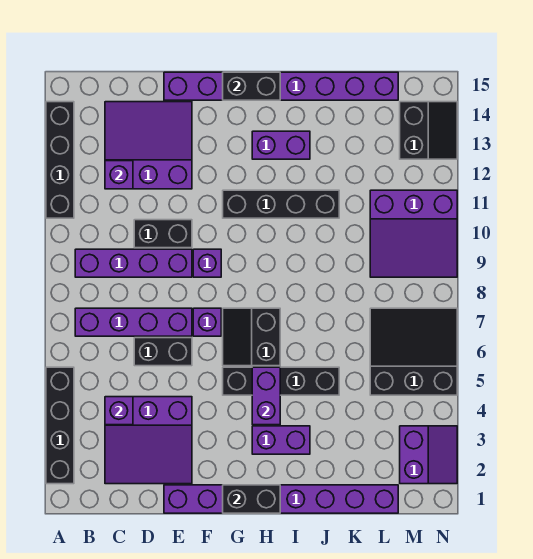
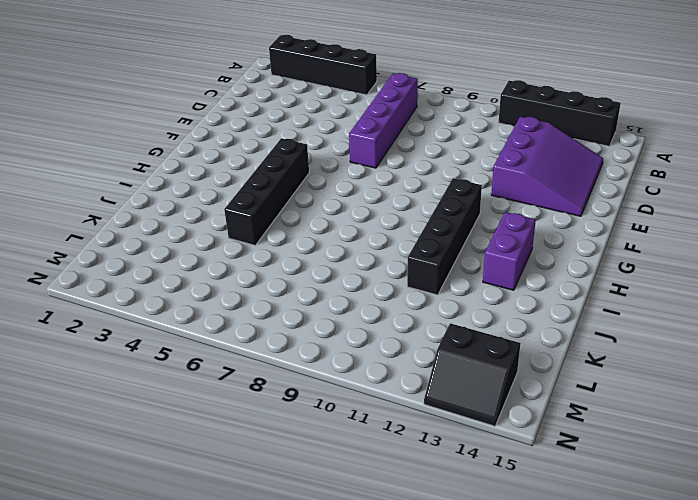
none -> purple brick B9:E9 level 1
none -> purple slope C2:E4 level 1 top 4
none -> black brick D6:E6 level 1

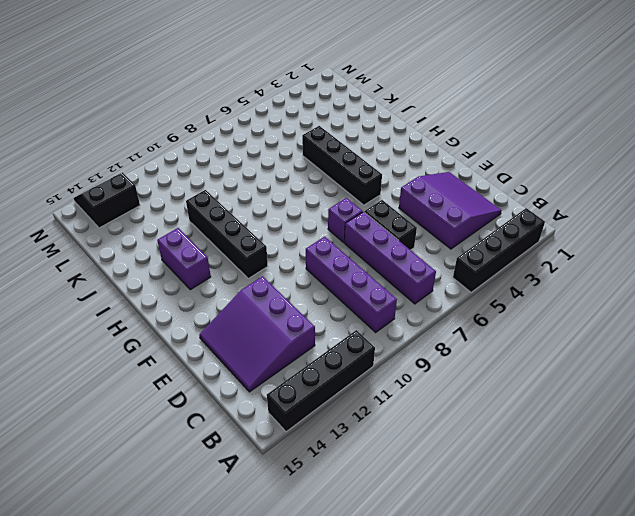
none -> black brick D10:E10 level 1
none -> purple brick E1:L1 level 1
none -> purple brick E15:L15 level 1

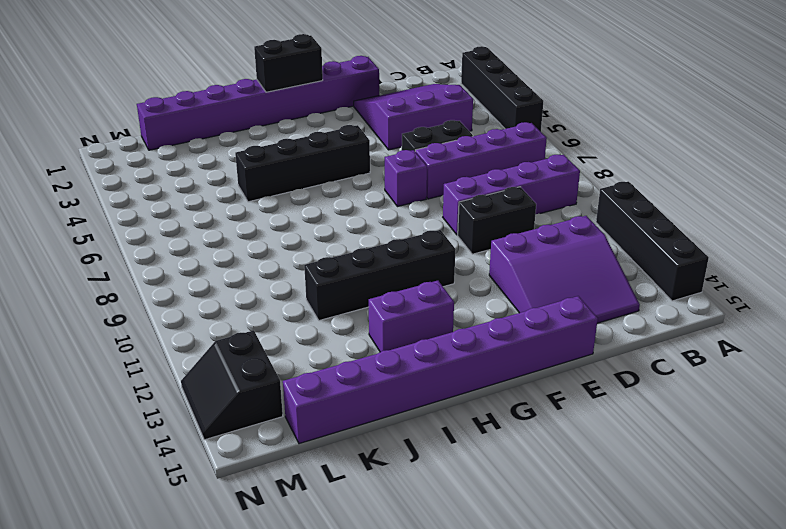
none -> purple brick F9 level 1
none -> black slope G6:H7 level 1 top H
none -> purple brick H3:I3 level 1

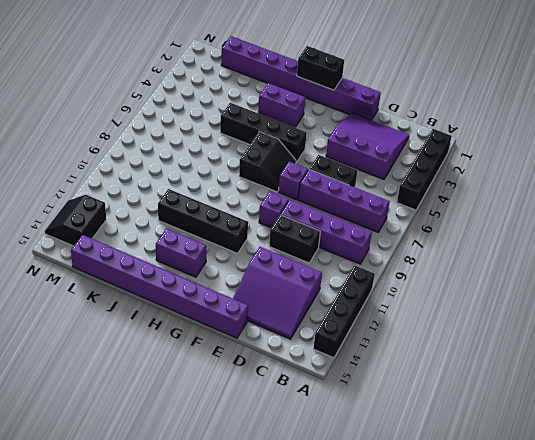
none -> black slope L5:N7 level 1 top 5
none -> purple slope L9:N11 level 1 top 11
none -> purple slope M2:N3 level 1 top M

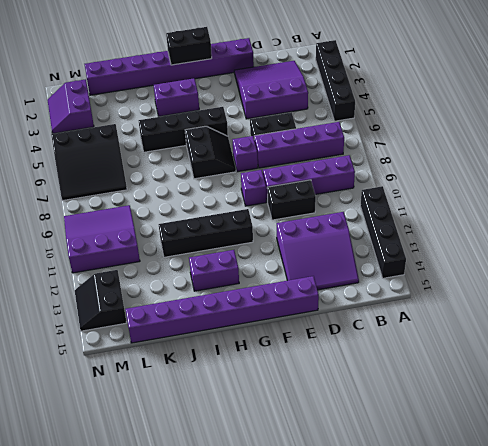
none -> purple brick C4 level 2
none -> purple brick C12 level 2
none -> black brick G15:H15 level 2

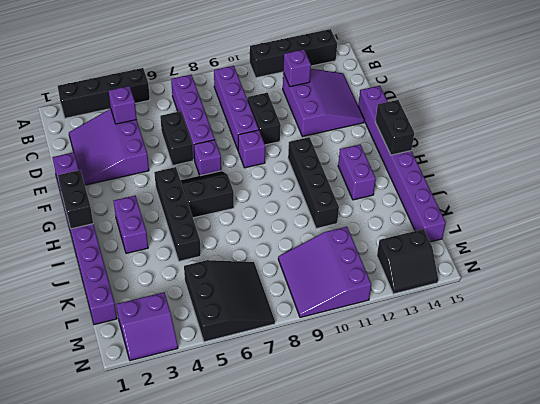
none -> purple brick H4:H5 level 2

